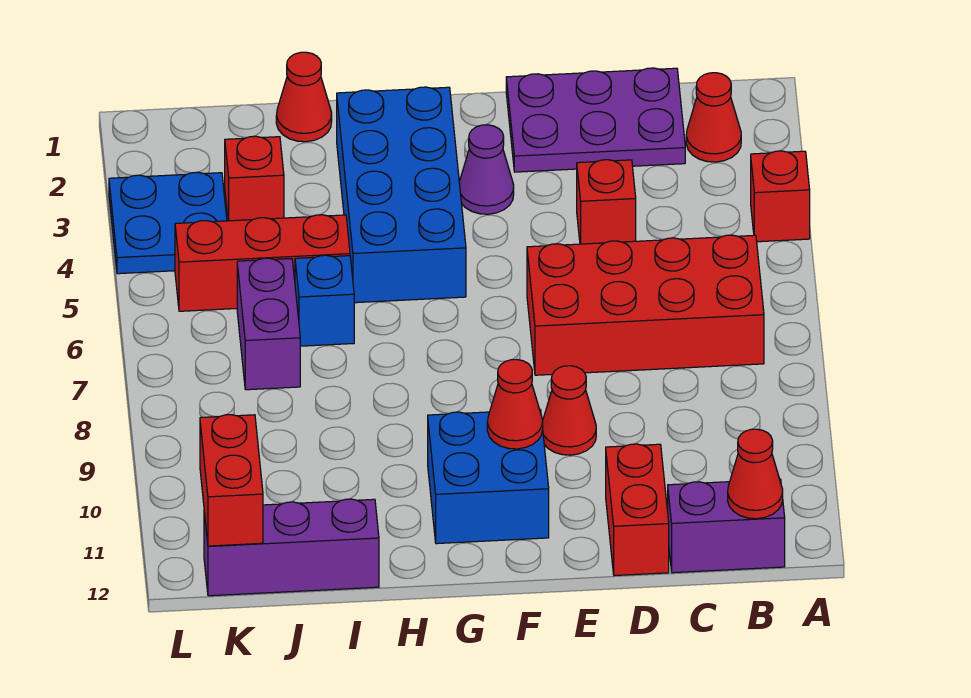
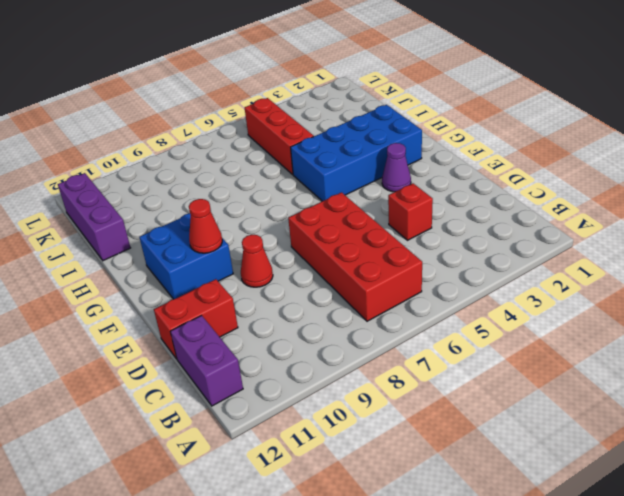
none -> red brick A4 level 1
none -> red cone B2 level 1
none -> purple plate C1:E2 level 1

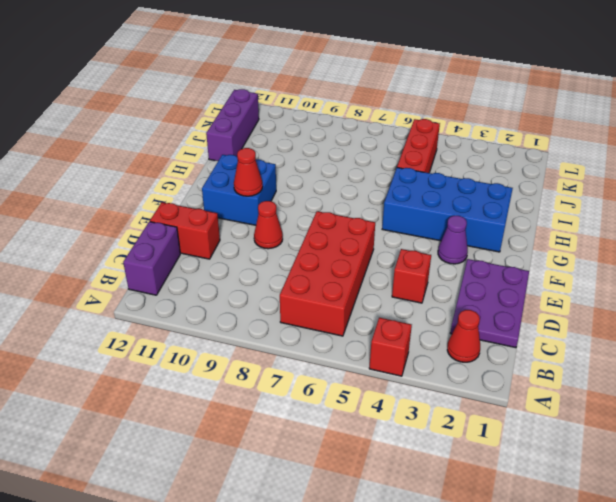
none -> red cone I1 level 1
none -> blue brick I6 level 1
none -> red brick J3 level 1

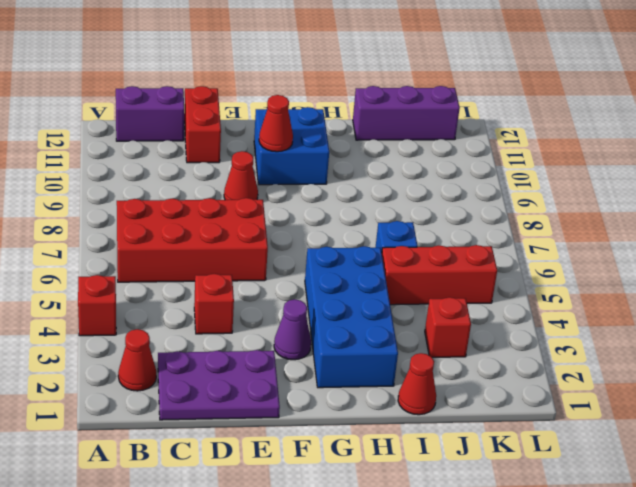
none -> purple brick J6:J7 level 1
none -> blue plate K3:L4 level 1
none -> red cone B12 level 2

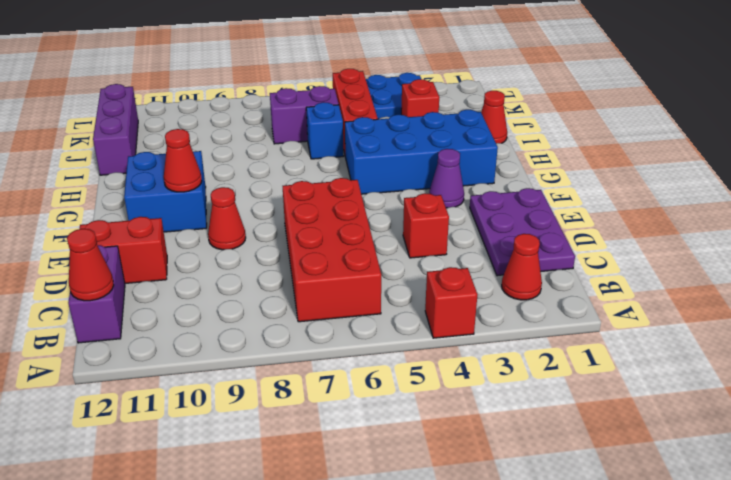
none -> red brick K11:K12 level 2

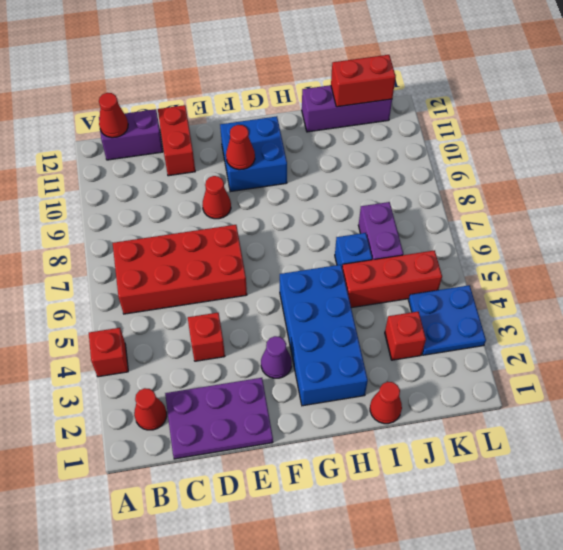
red brick J12:K12 level 2 -> red brick K11:K12 level 2

